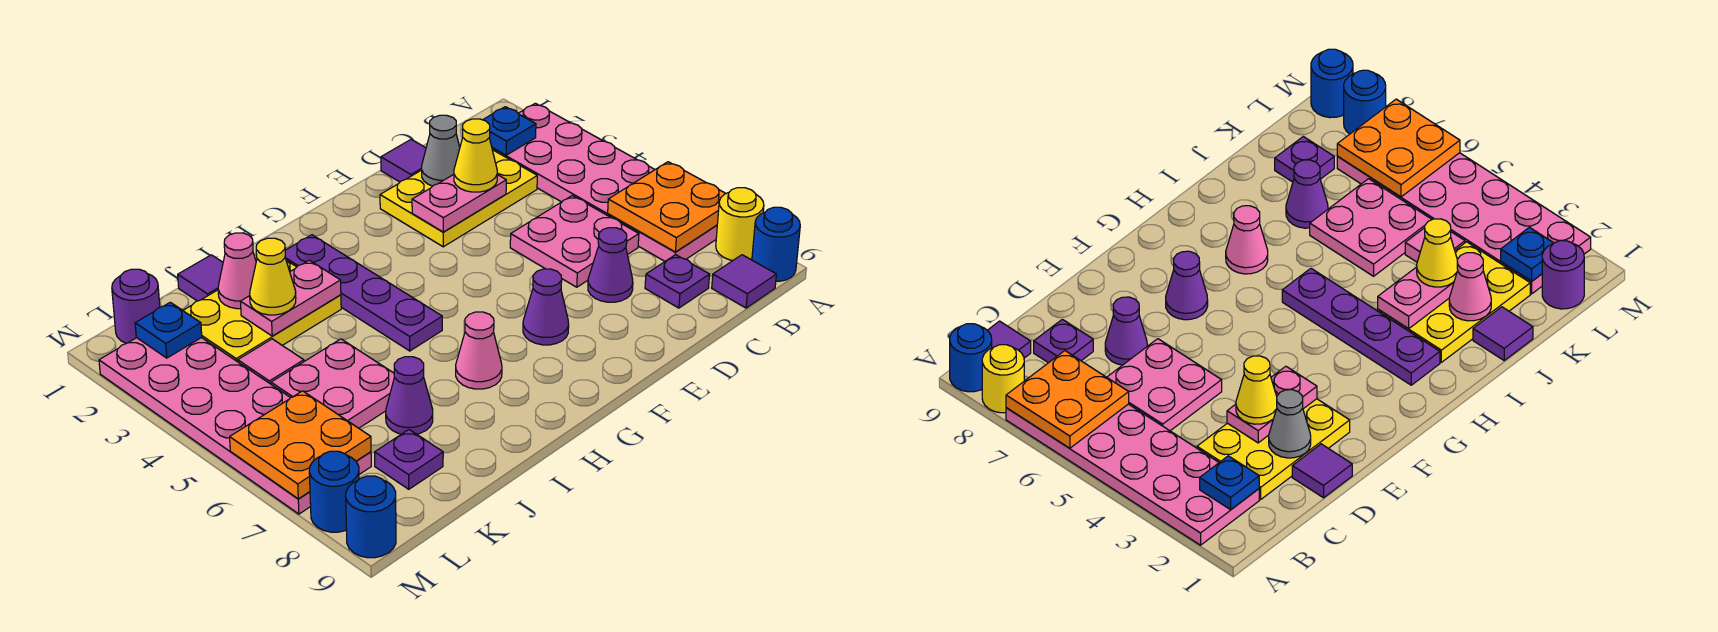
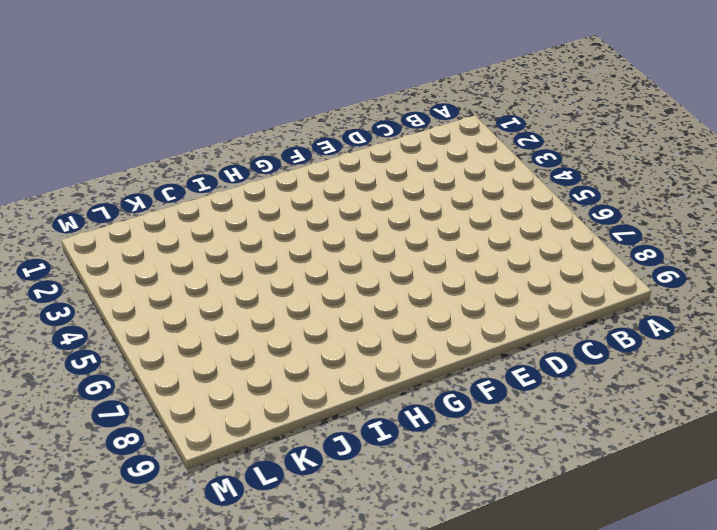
none -> pink plate A2:B7 level 1
none -> yellow round brick A8 level 1
none -> blue round brick A9 level 1
none -> purple tile B9 level 1

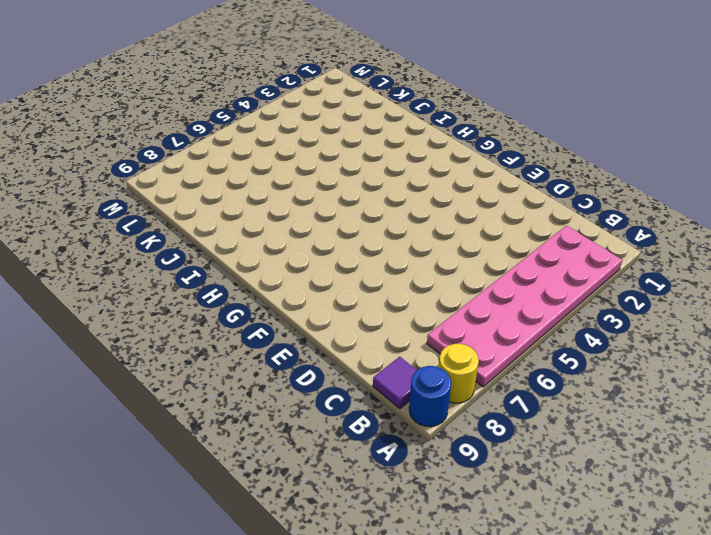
none -> yellow plate C2:E3 level 1
none -> pink plate C5:D6 level 1
none -> purple plate C8 level 1
none -> purple tile D1 level 1

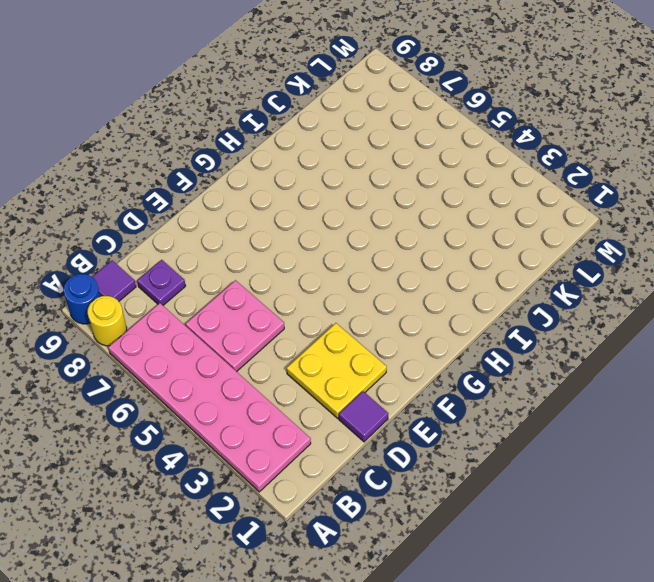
yellow plate D2:E3 level 1 -> yellow plate C2:E3 level 1
none -> purple cone D7 level 1
none -> purple cone F7 level 1
none -> purple plate H2:H5 level 1
none -> pink cone H7 level 1

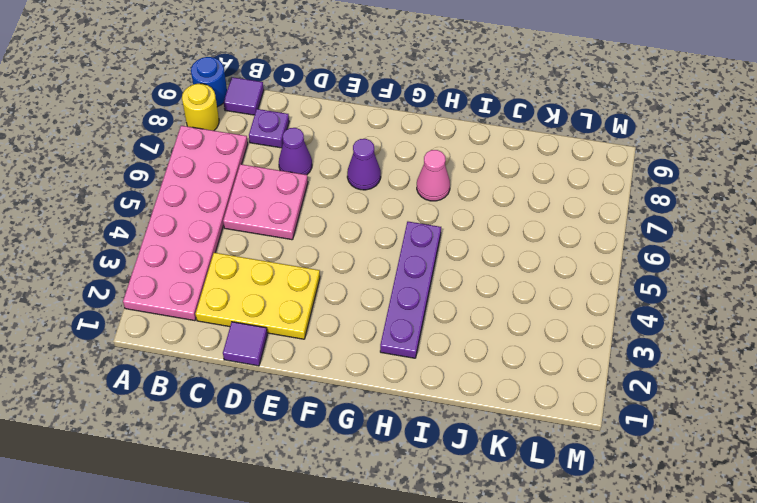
none -> yellow plate I2:K3 level 1
none -> purple tile J1 level 1
none -> pink plate J5:K6 level 1
none -> purple cone J7 level 1

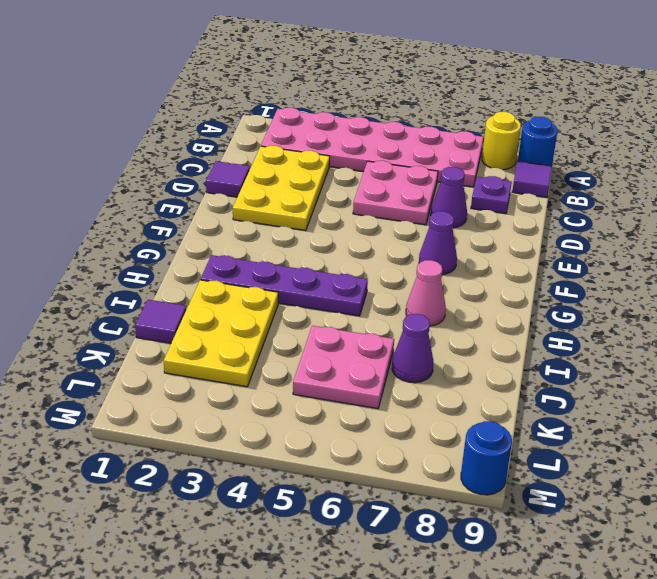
none -> pink tile K4 level 1
none -> purple plate K8 level 1
none -> purple round brick L1 level 1
none -> pink plate L2:M7 level 1

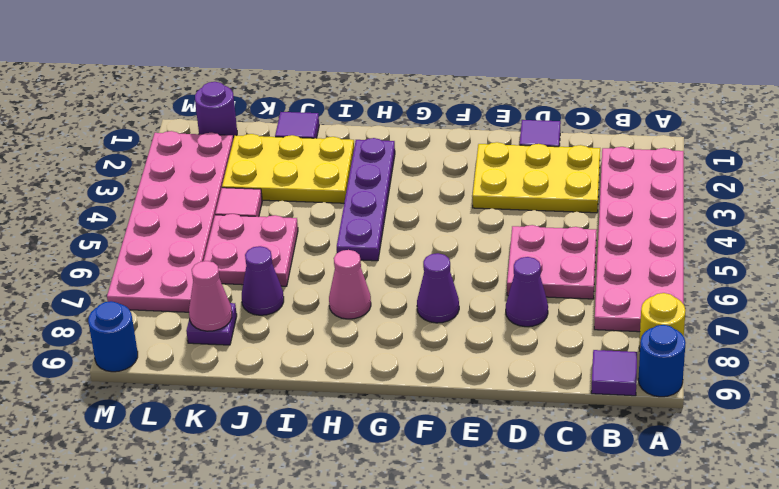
pink cone K8 level 2 -> pink cone J2 level 2
none -> purple plate C8 level 1
none -> blue round brick M8 level 1
none -> orange plate A6:B7 level 2
none -> blue plate B2 level 2

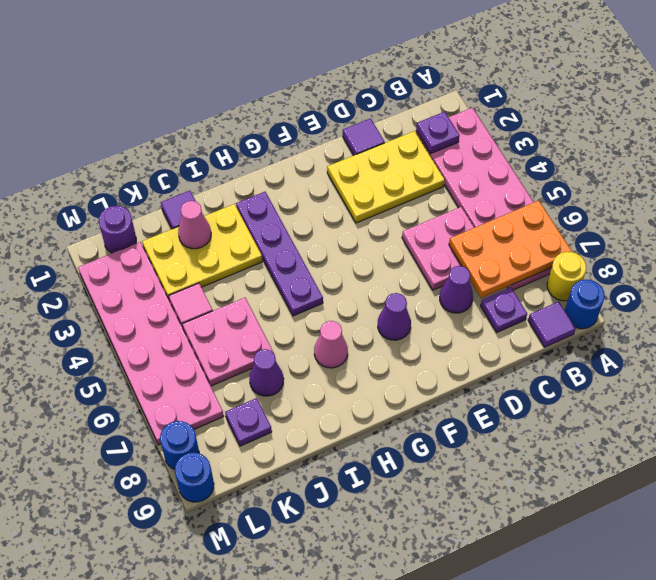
orange plate A6:C7 level 2 -> orange plate A6:B7 level 2
purple plate B2 level 2 -> blue plate B2 level 2
none -> grey cone D2 level 2
none -> pink plate D3:E3 level 2
none -> pink plate I3:J3 level 2
none -> blue plate L2 level 2

